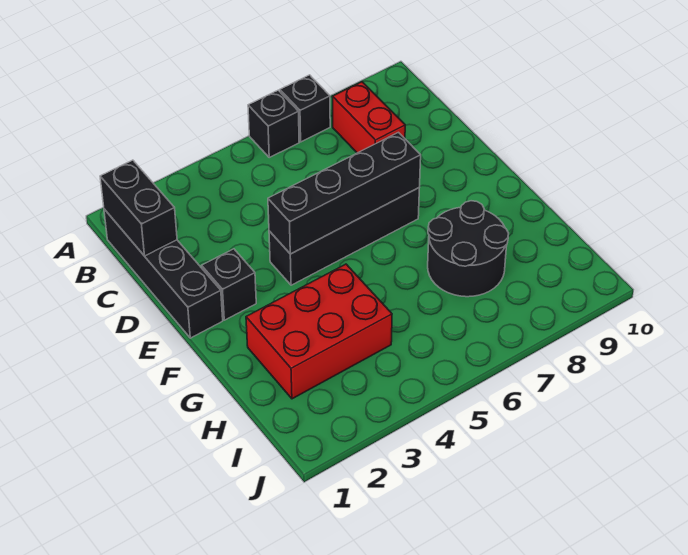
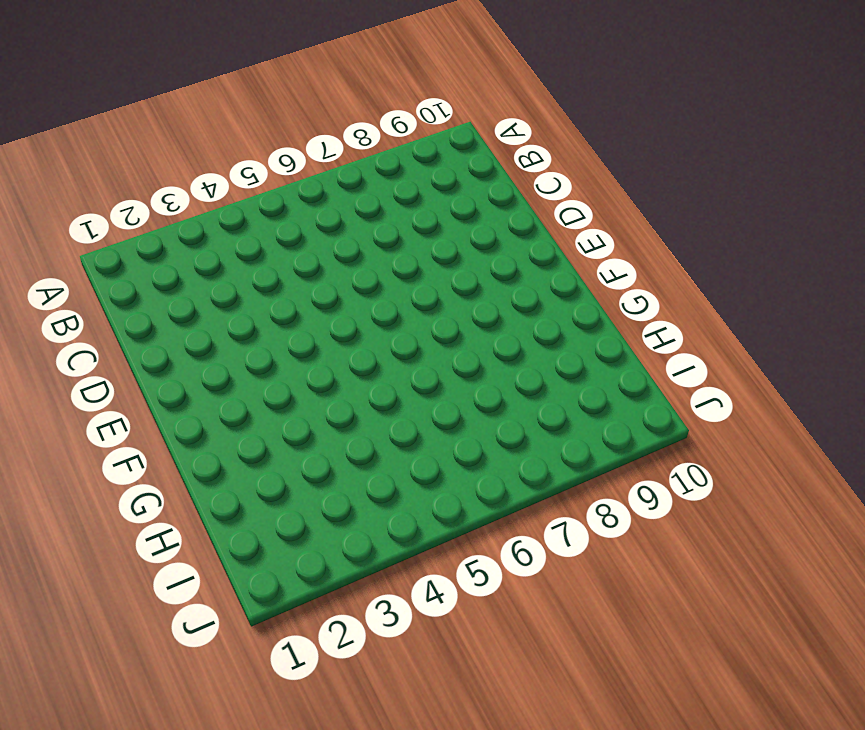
none -> black brick A6 level 1
none -> black brick A7 level 1

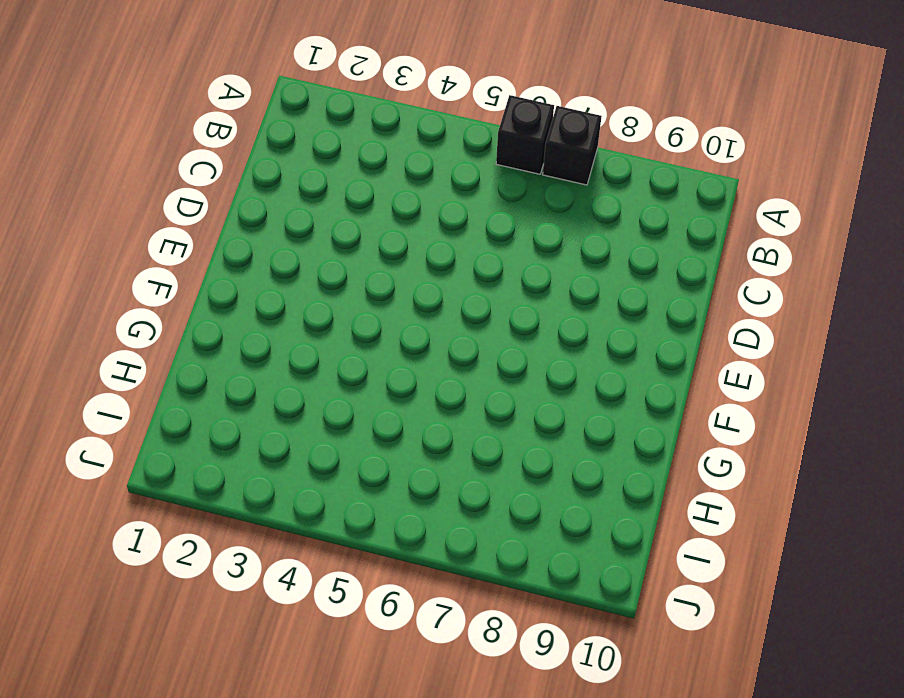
none -> black brick B1:E1 level 1
none -> red brick B8:C8 level 1

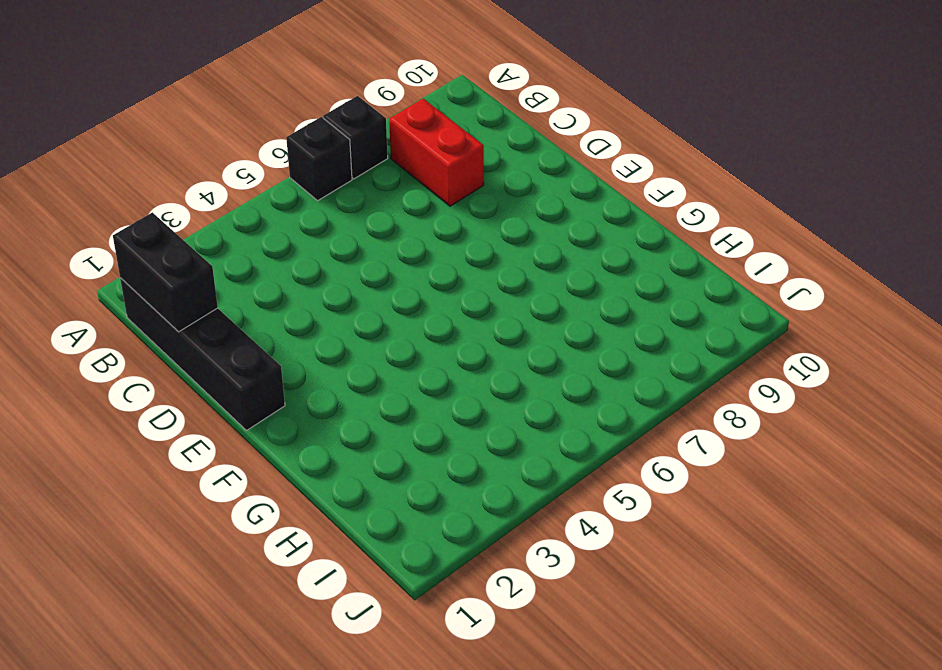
none -> black brick E2 level 1
none -> black brick E4:E7 level 1

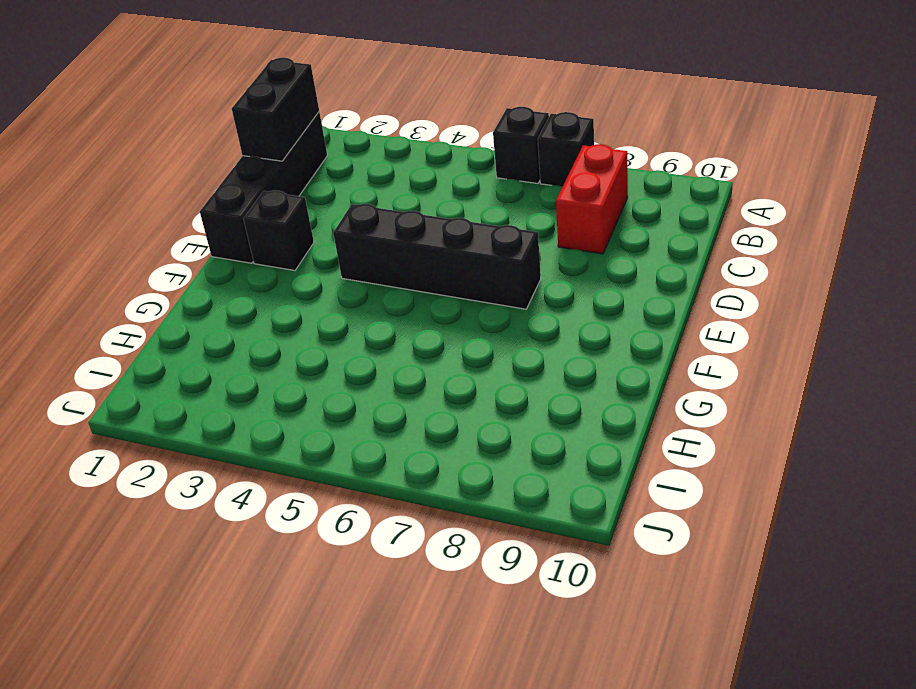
none -> red brick G2:H4 level 1
none -> black round brick G7:H8 level 1

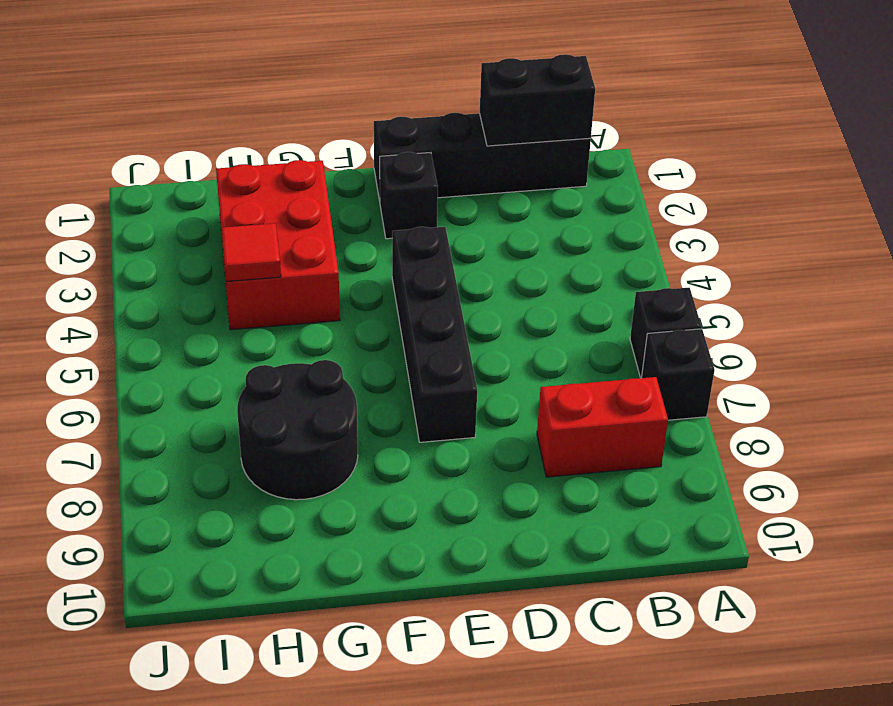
red tile H4 level 2 -> none
none -> black brick E4:E7 level 2

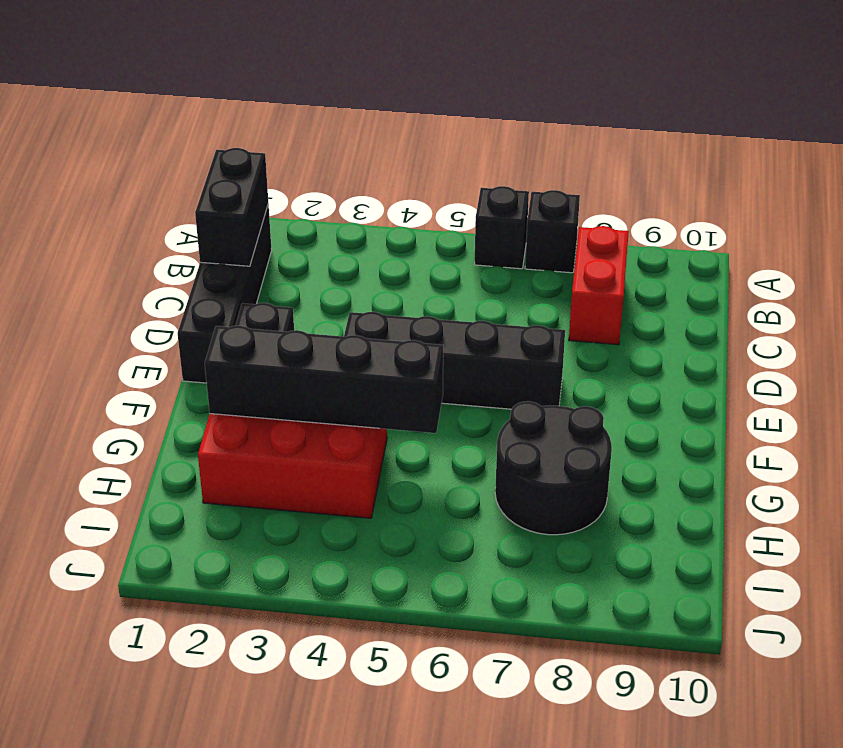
black brick G2:G5 level 2 -> black brick E4:E7 level 2

